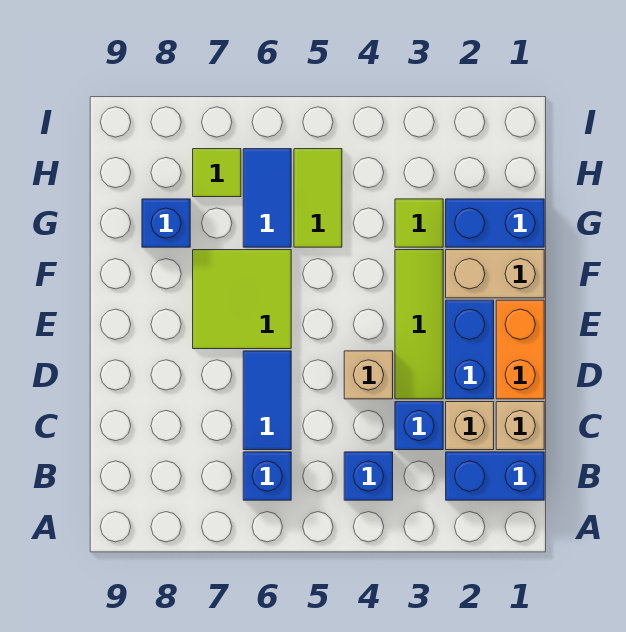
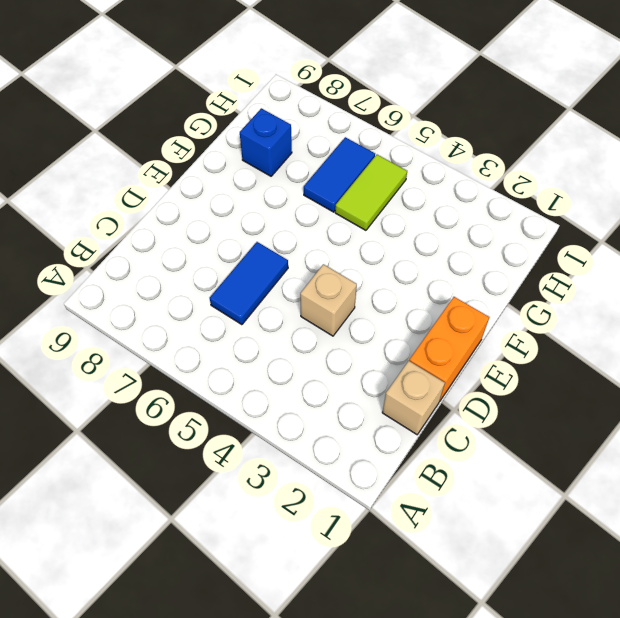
none -> blue brick B1:B2 level 1
none -> blue brick B4 level 1
none -> blue brick B6 level 1

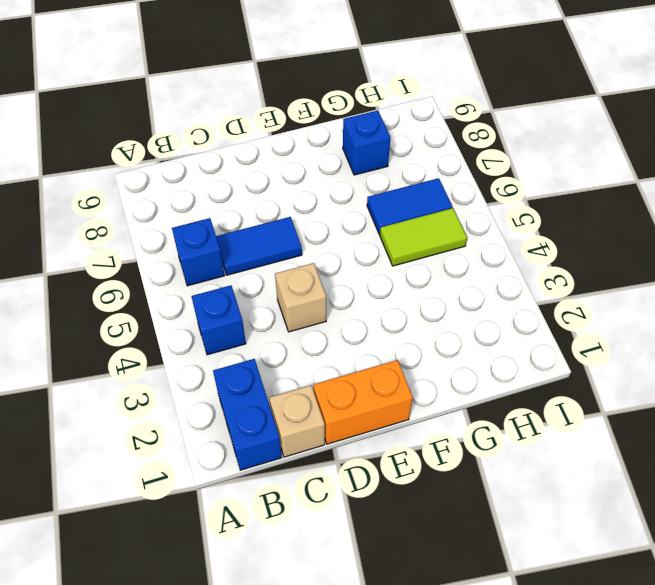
none -> tan brick C2 level 1
none -> blue brick C3 level 1
none -> blue brick D2:E2 level 1

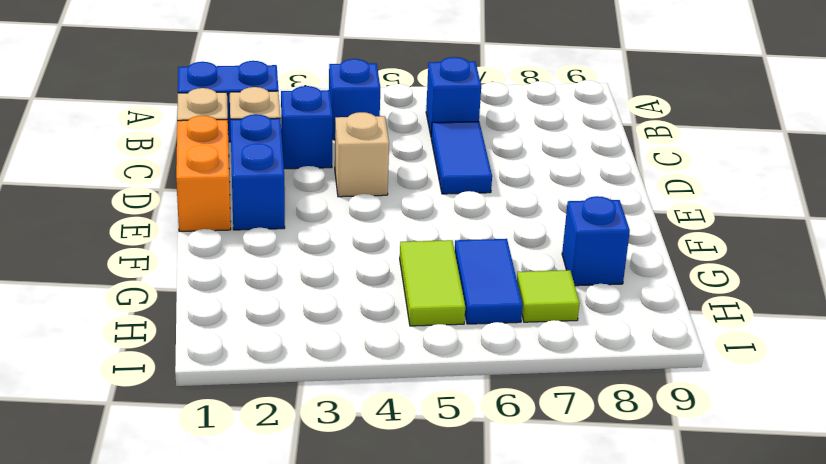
none -> lime tile D3:F3 level 1
none -> lime tile E6:F7 level 1
none -> tan brick F1:F2 level 1

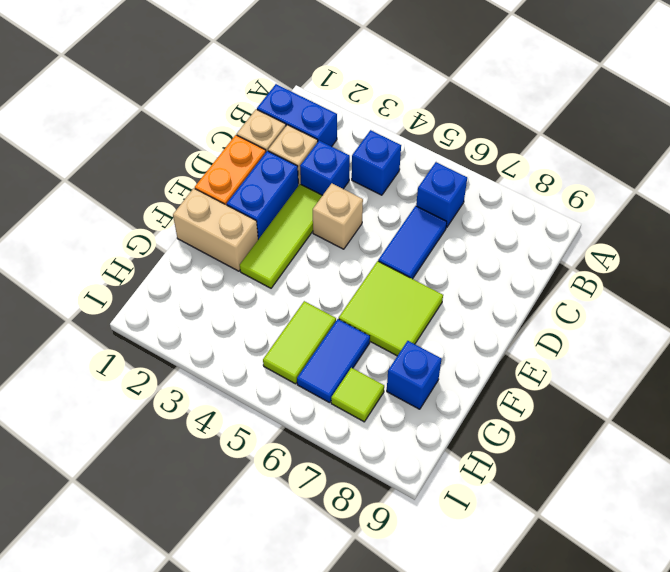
none -> blue brick G1:G2 level 1
none -> lime tile G3 level 1

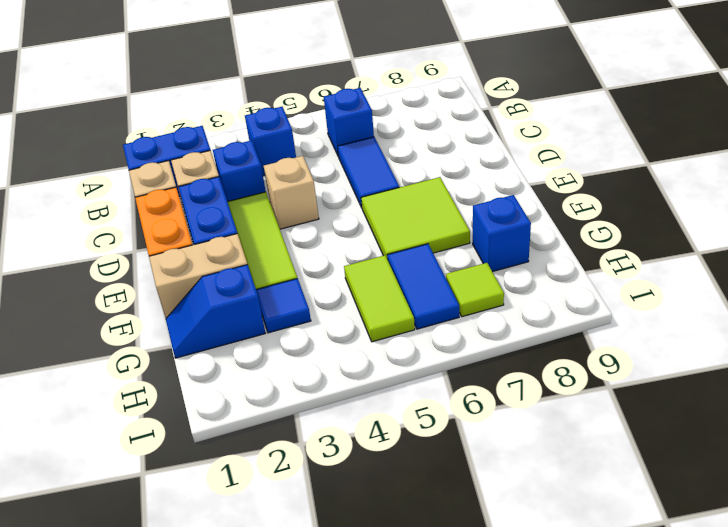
blue slope G1:G2 level 1 top 2 -> blue brick G1:G2 level 1
blue tile G3 level 1 -> lime tile G3 level 1

